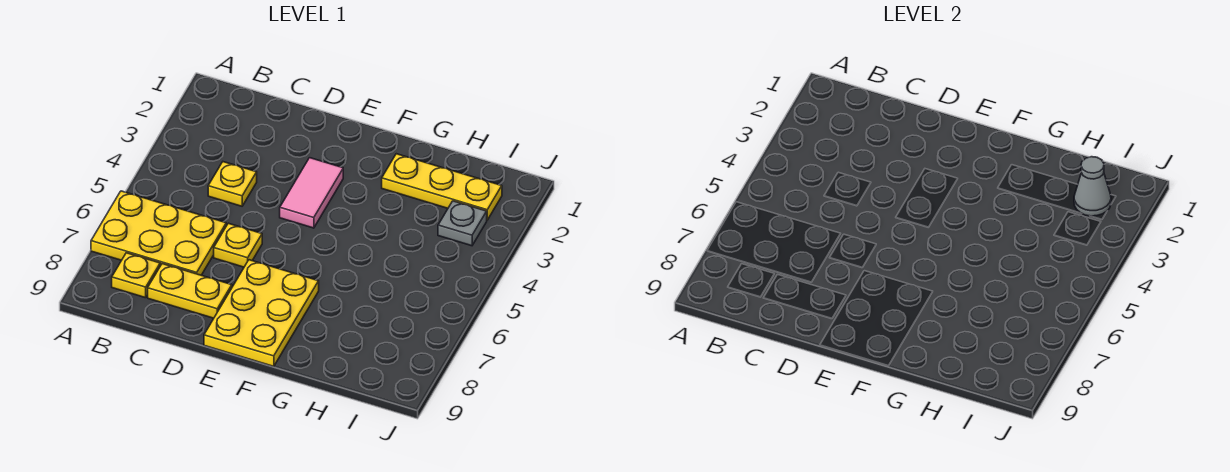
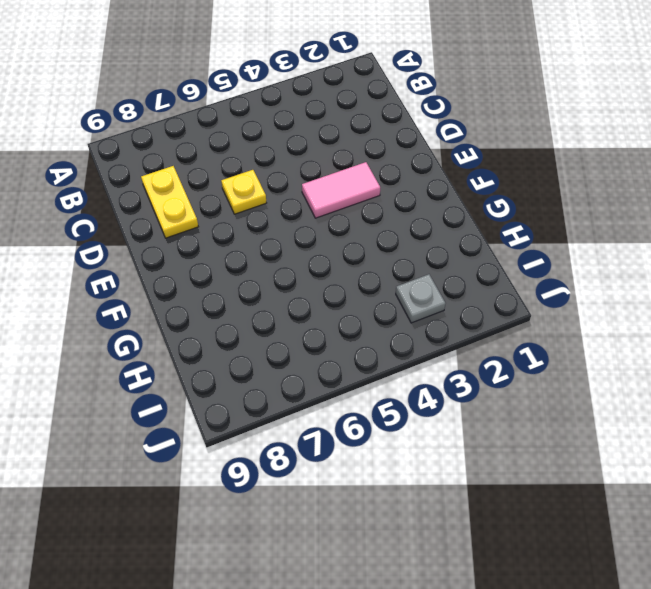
none -> yellow plate A6:C7 level 1
none -> yellow plate B8 level 1

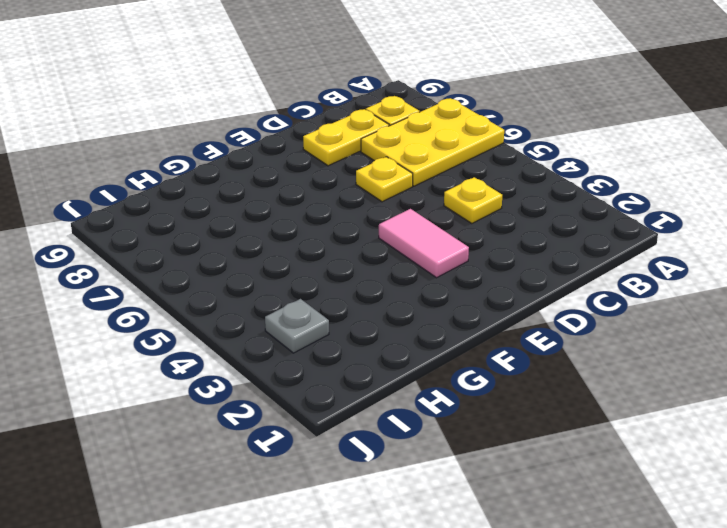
none -> yellow plate E7:F9 level 1
none -> yellow plate G2:I2 level 1

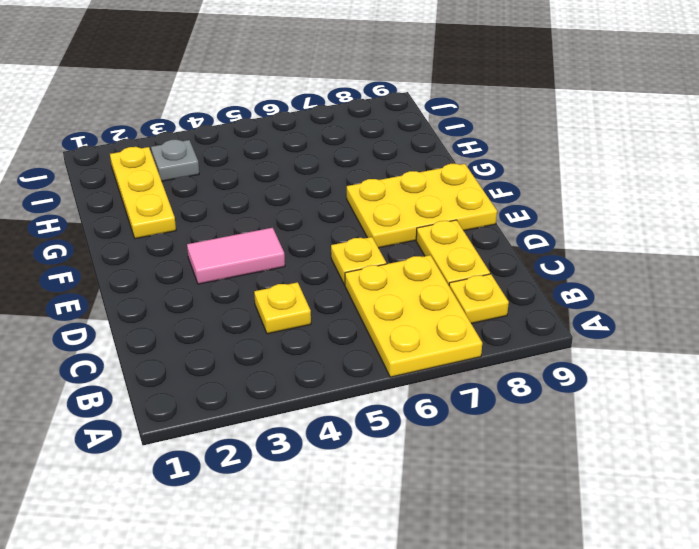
none -> grey cone I2 level 2

